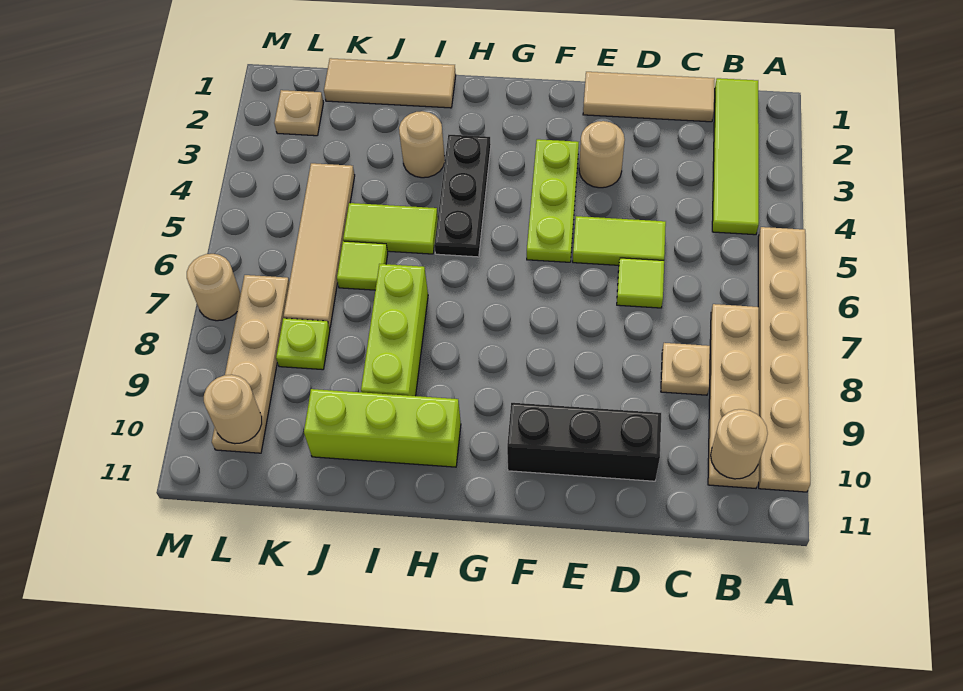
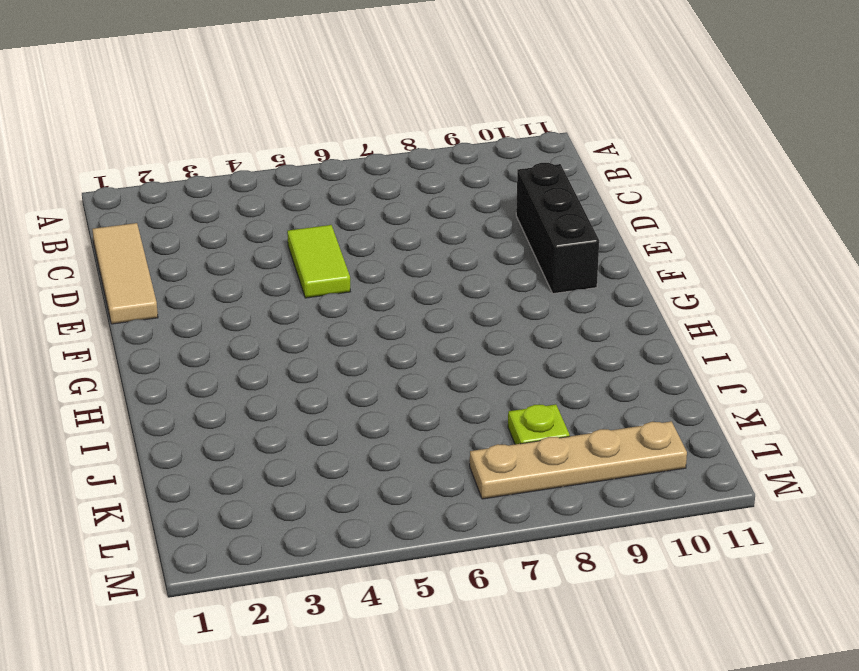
none -> tan plate A5:A10 level 1
none -> lime tile B1:B4 level 1
none -> tan plate B7:B10 level 1

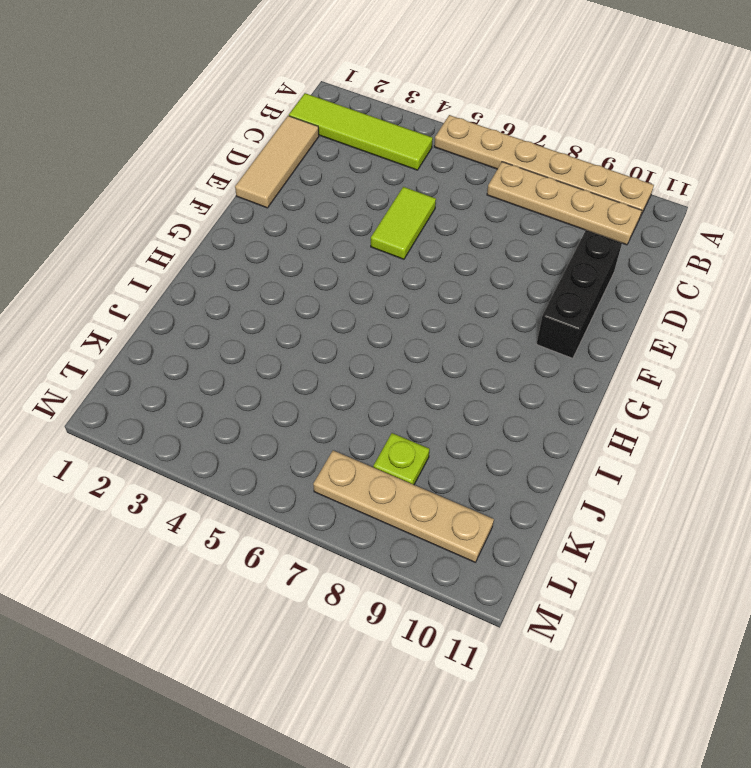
none -> tan plate C8 level 1
none -> lime tile D6 level 1
none -> tan round brick E3 level 1

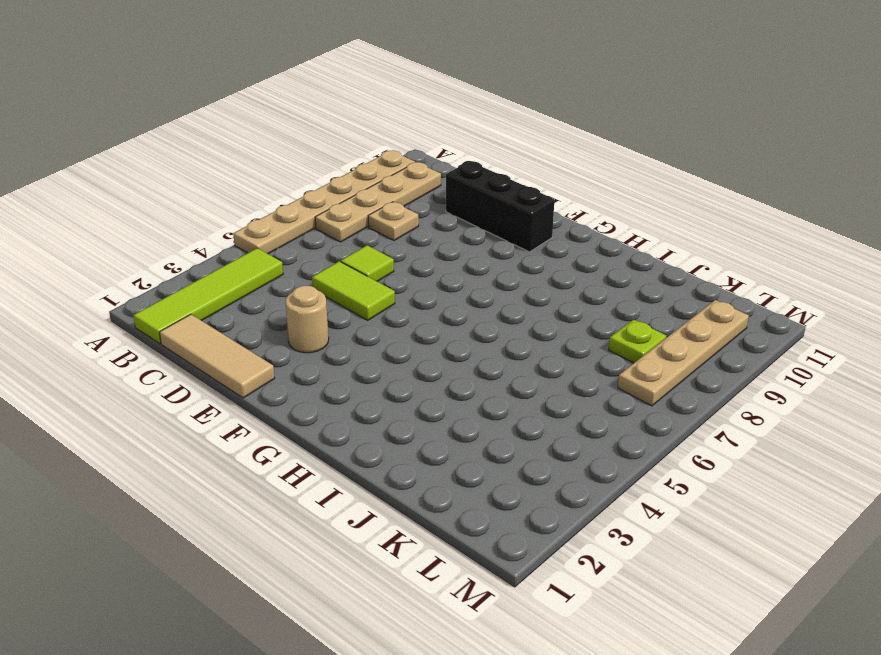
none -> lime plate F3:F5 level 1
none -> black plate H3:H5 level 1
none -> lime brick H10:J10 level 1

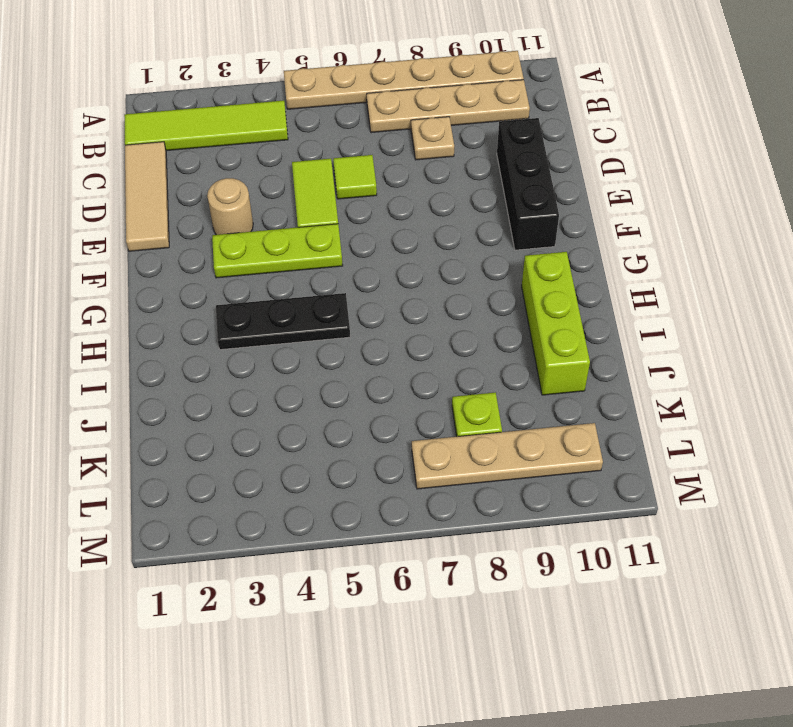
none -> tan tile I1:K1 level 1
none -> tan round brick I3 level 1
none -> lime tile I5:J5 level 1

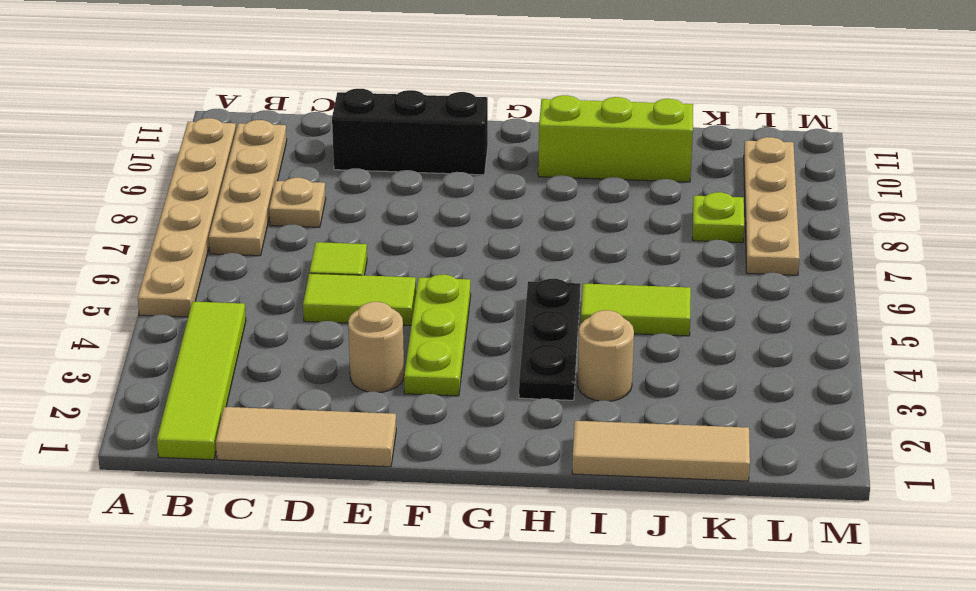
none -> lime brick I7:I9 level 1
none -> lime tile J6 level 1
none -> tan tile K4:K7 level 1

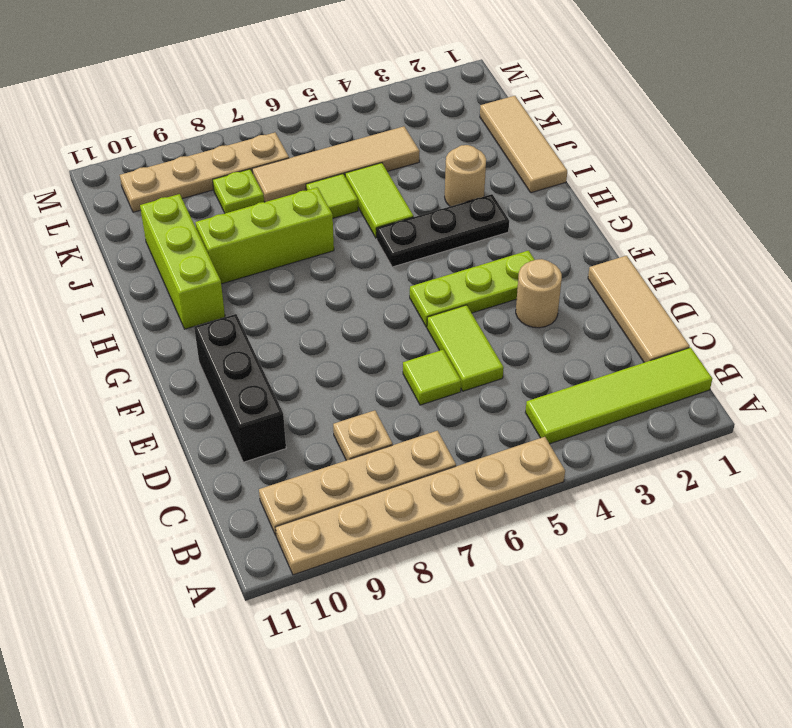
none -> tan plate L2 level 1
none -> tan round brick M7 level 1
none -> tan round brick B10 level 2

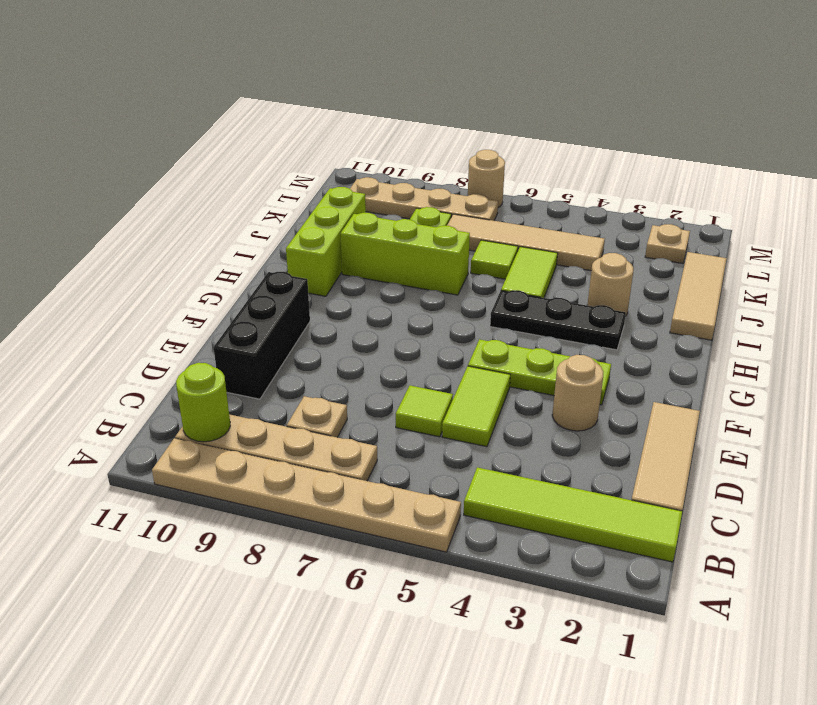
lime round brick B10 level 2 -> tan round brick B10 level 2
none -> tan round brick L10 level 2

